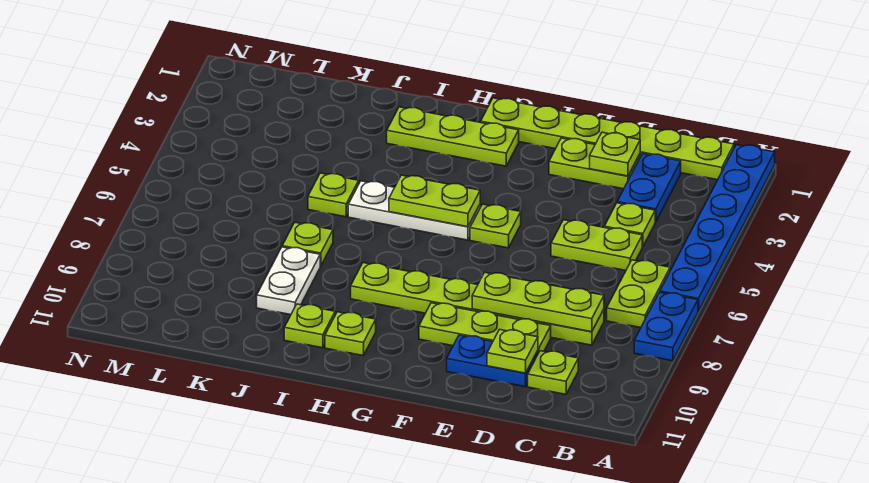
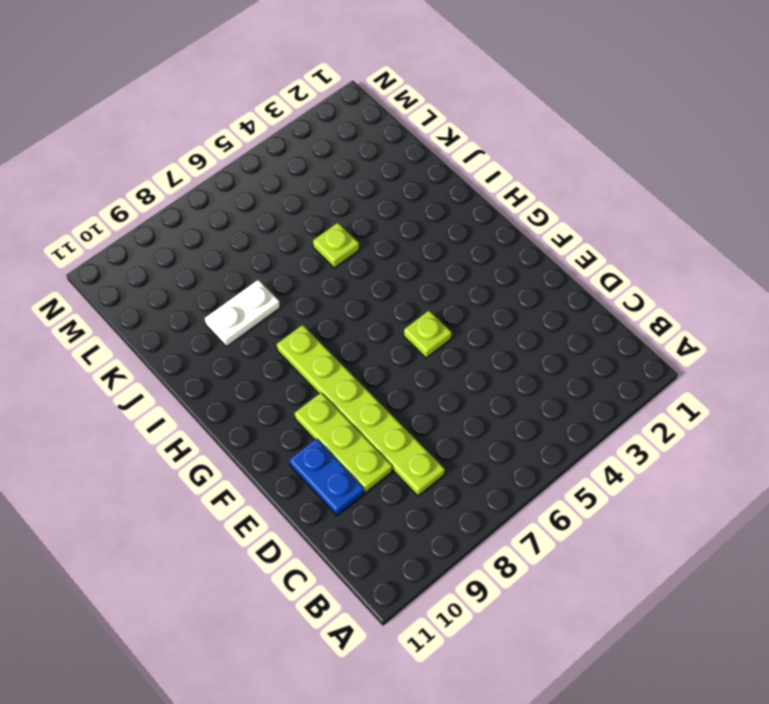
none -> blue plate A1:A6 level 1
none -> blue plate A7:A8 level 1
none -> lime plate B1:G1 level 1

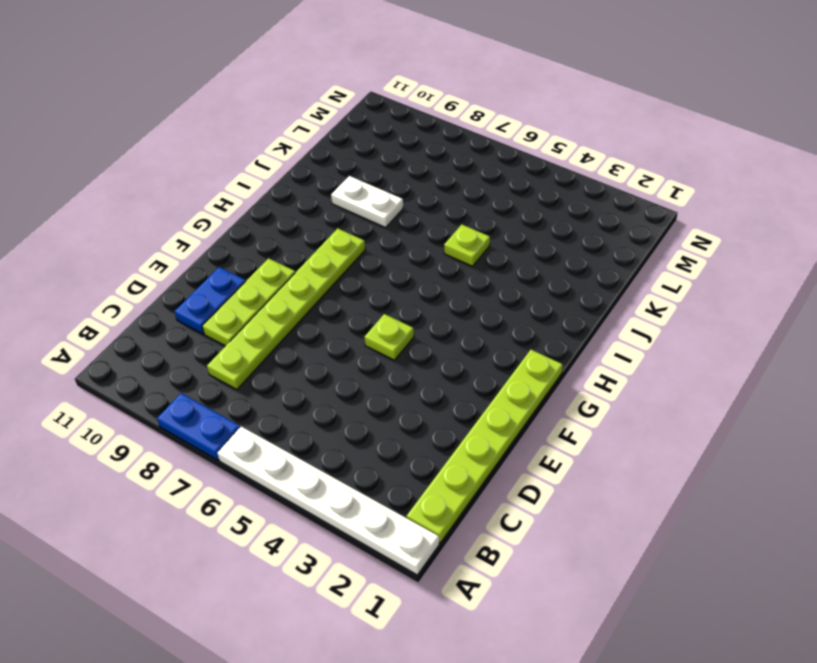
white plate A1:A6 level 1 -> blue plate A1:A6 level 1
none -> lime plate B6:B7 level 1
none -> blue plate C2:C3 level 1
none -> lime plate C4 level 1

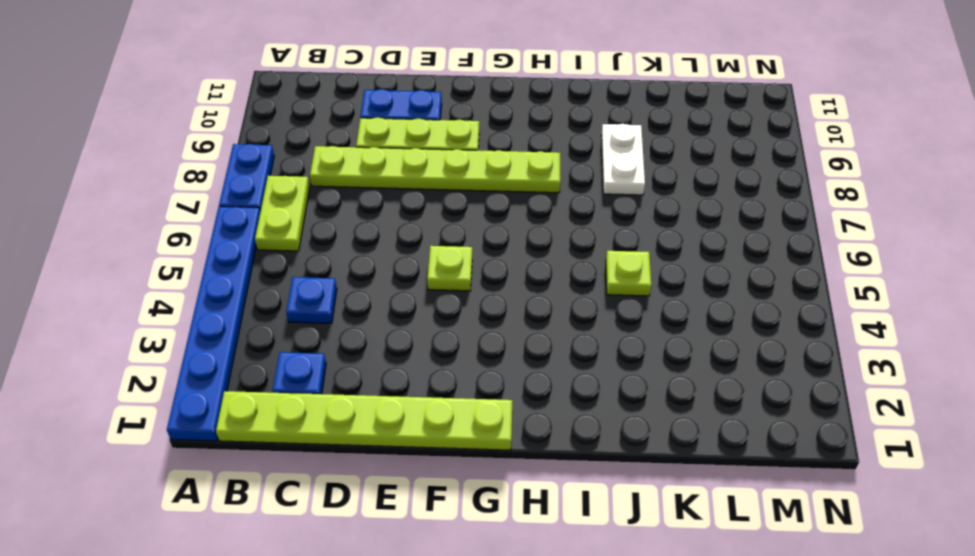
blue plate C2 level 1 -> blue plate C2:C3 level 1
blue plate C4 level 1 -> lime plate C4 level 1
none -> lime plate C5:D5 level 1
none -> lime plate C10 level 1
none -> lime plate D2:E2 level 1

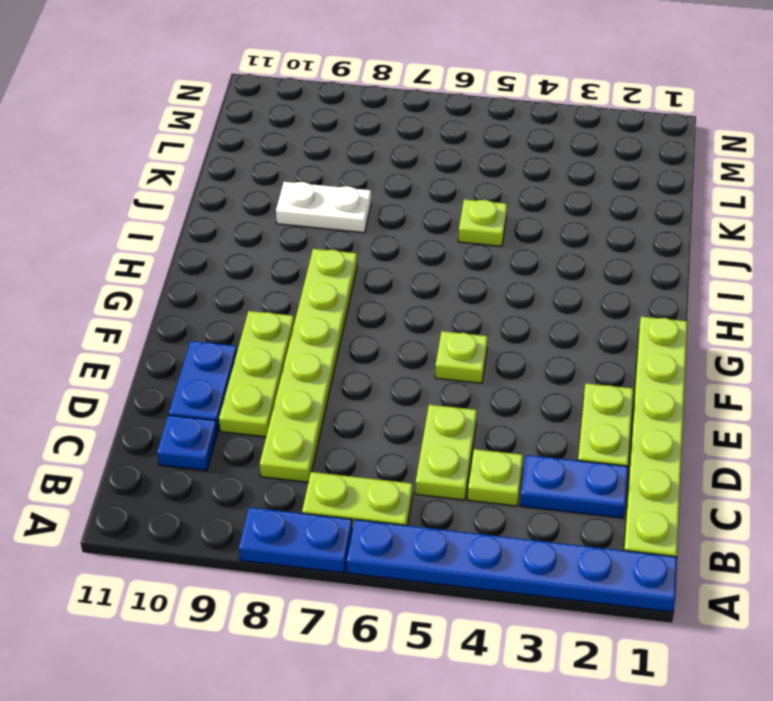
blue plate C10 level 1 -> lime plate C10 level 1
none -> lime plate G2:I2 level 1
none -> white plate G5:I5 level 1
none -> lime plate H10 level 1

